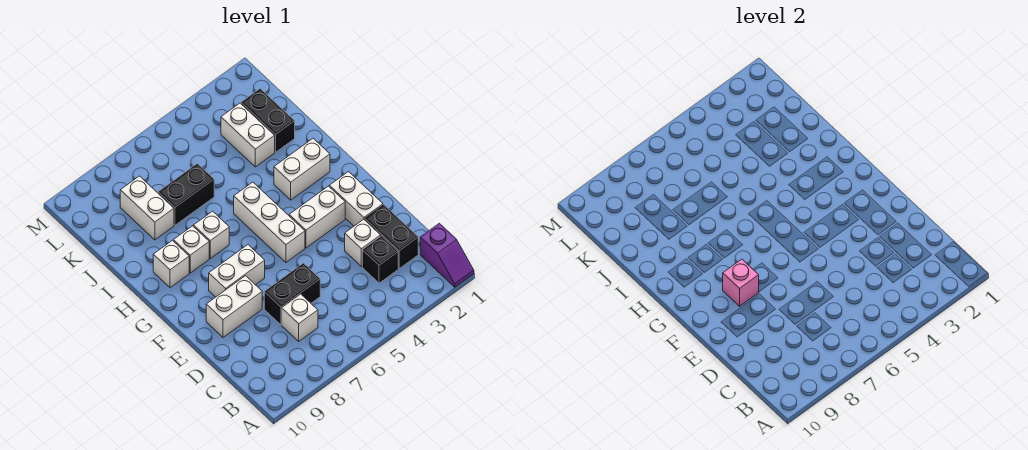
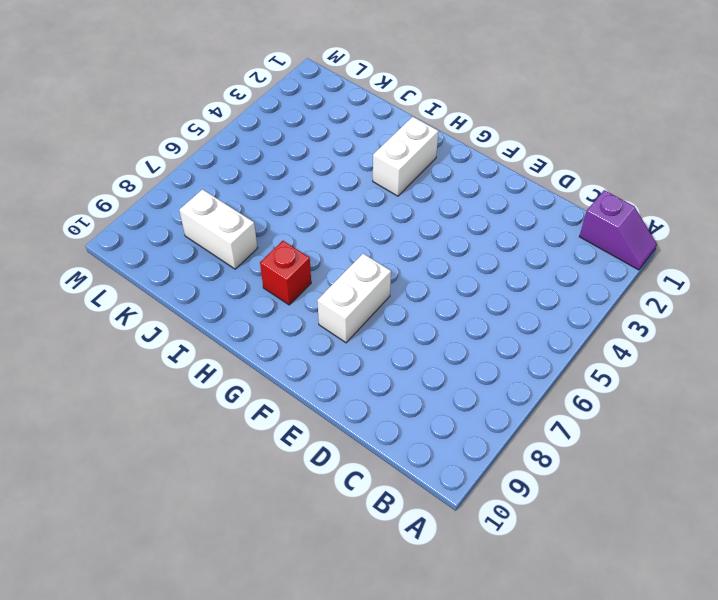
red brick H8 level 1 -> white brick H8 level 1
none -> black brick C2:D2 level 1
none -> black brick C3 level 1
none -> white brick C7 level 1

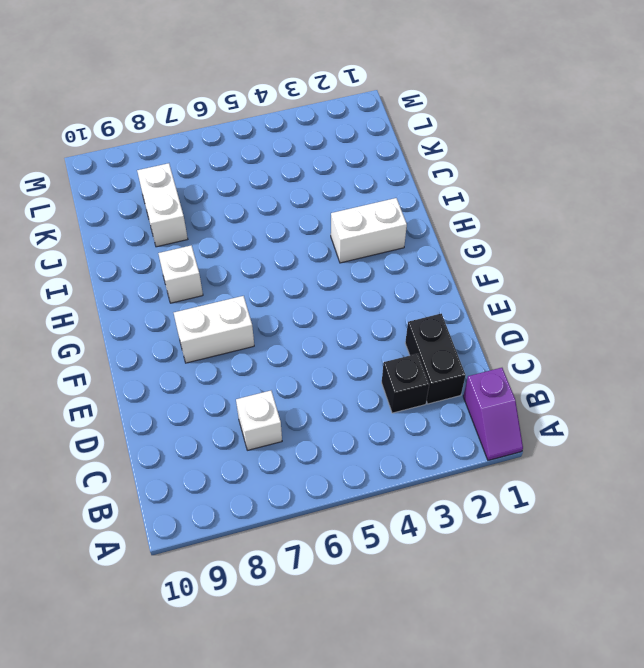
none -> white brick D3 level 1
none -> black brick D6:D7 level 1
none -> white brick E2:F2 level 1

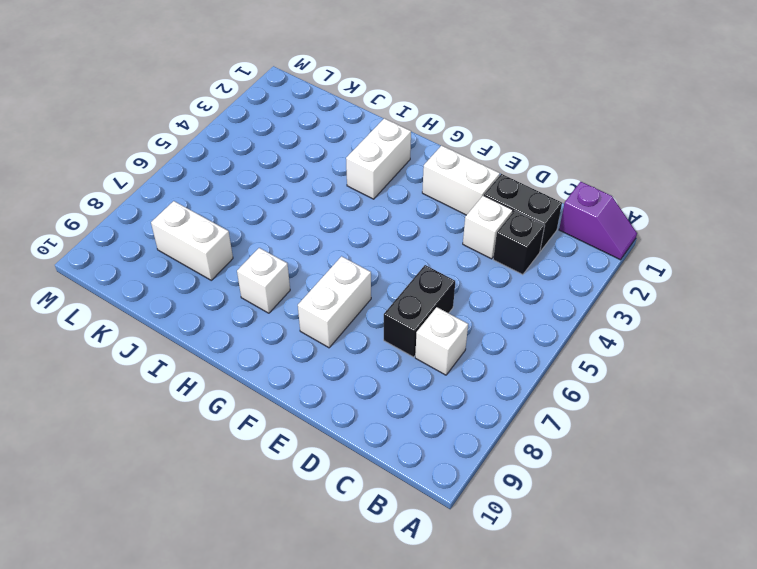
none -> white brick E8:E9 level 1
none -> white brick F3:F4 level 1
none -> white brick F5:H5 level 1

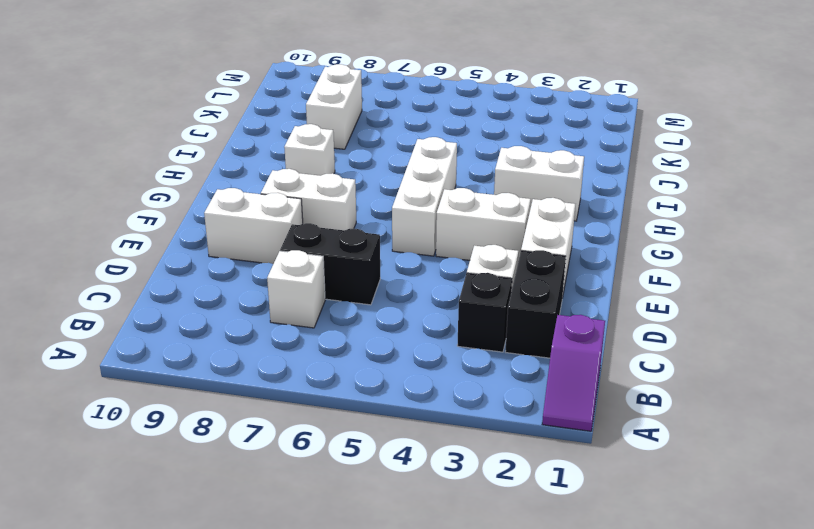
none -> white brick H7 level 1
none -> white brick H9 level 1
none -> black brick J2:K2 level 1

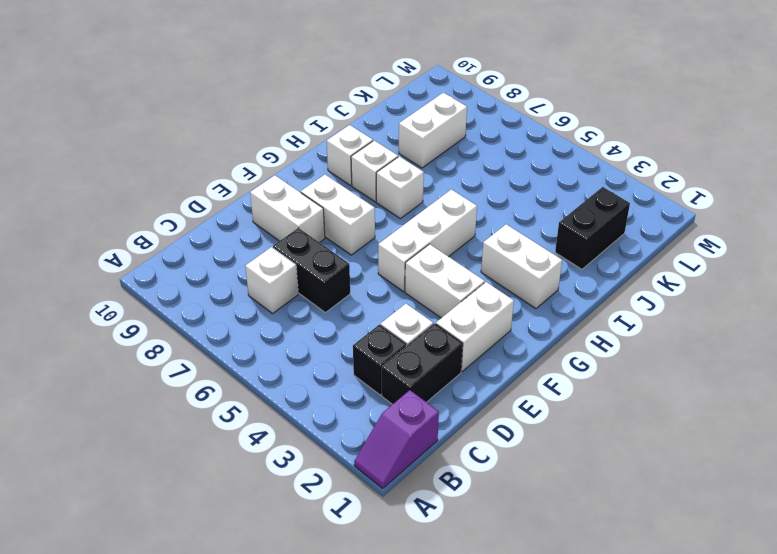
none -> white brick J3:K3 level 1
none -> black brick J6:J7 level 1
none -> pink brick F8 level 2

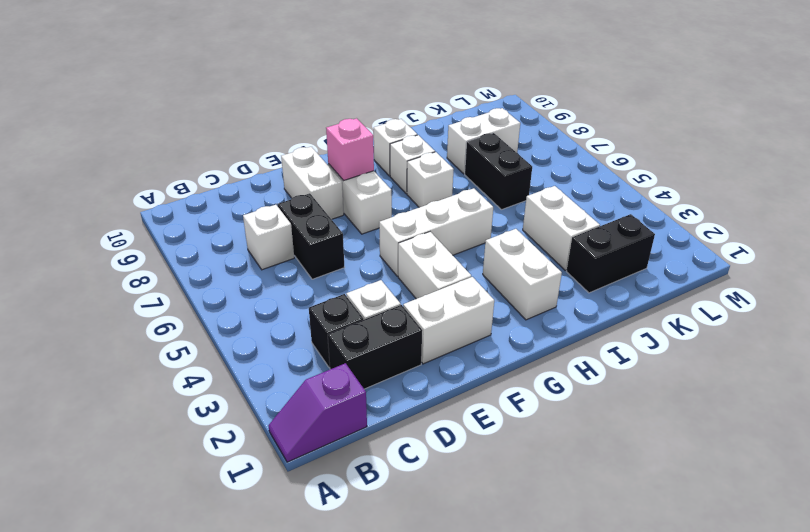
white brick J3:J4 level 1 -> white brick J3:K3 level 1

